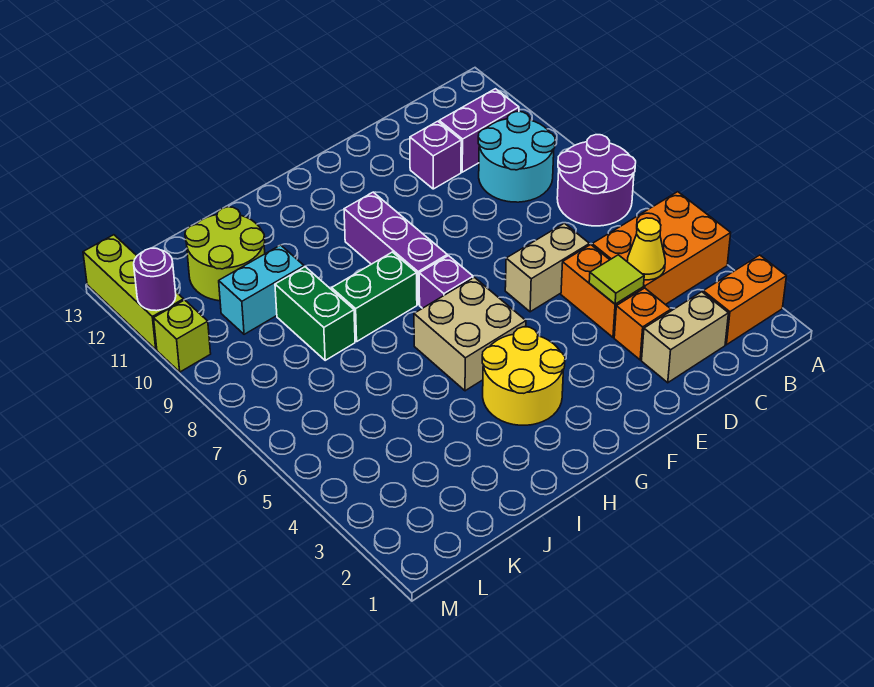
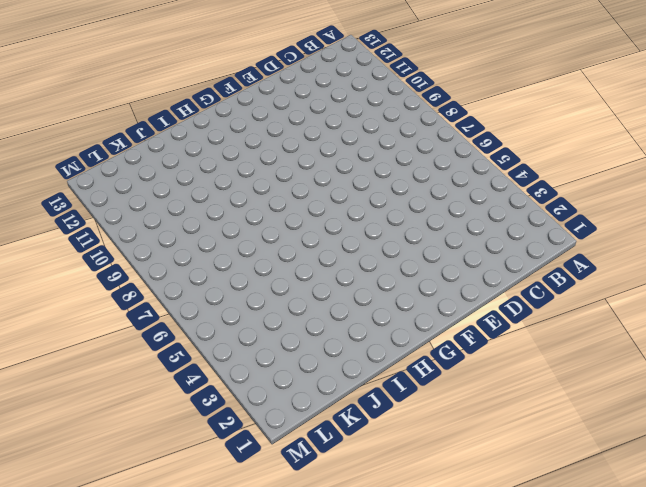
none -> orange brick A2:B2 level 1
none -> orange brick A4:C5 level 1
none -> purple round brick A7:B8 level 1

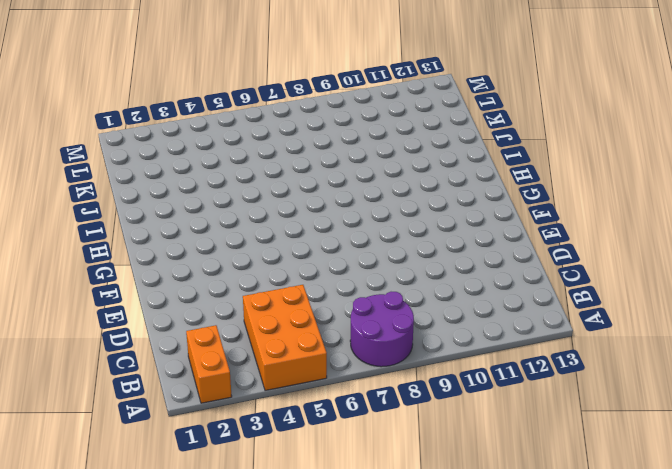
none -> cyan round brick B9:C10 level 1
none -> purple brick B11:C11 level 1
none -> tan brick C2:D2 level 1

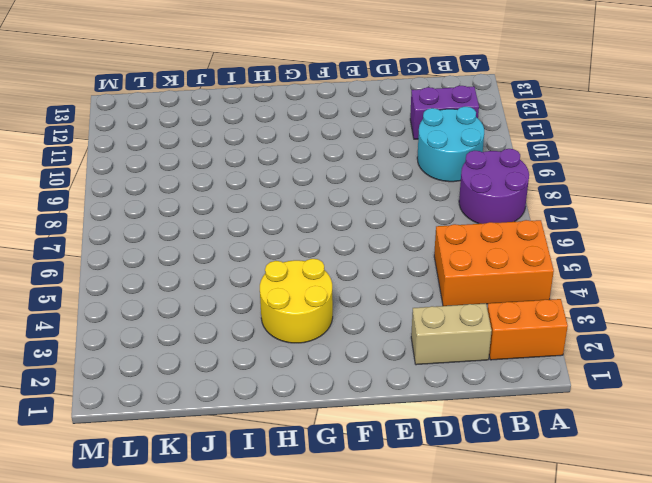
none -> orange brick D3 level 1
none -> orange brick D4:D5 level 1
none -> tan brick D6:E6 level 1

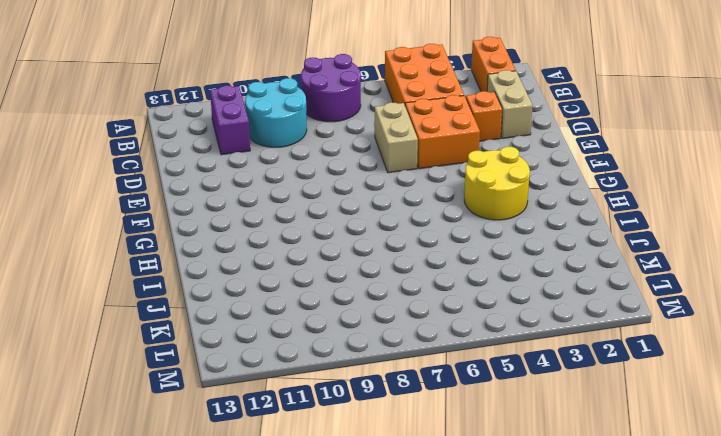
orange brick D4:E5 level 1 -> orange brick D4:D5 level 1
none -> purple brick D11 level 1
none -> tan brick G5:H6 level 1
none -> purple brick G7 level 1

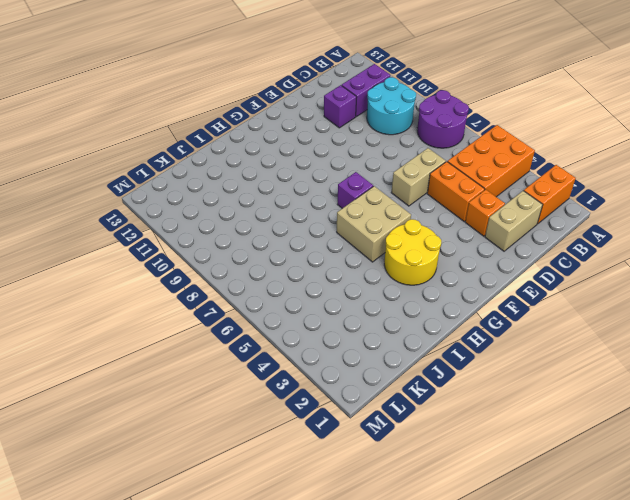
none -> purple brick G8:G10 level 1
none -> green brick H8:I8 level 1
none -> green brick J8:J9 level 1

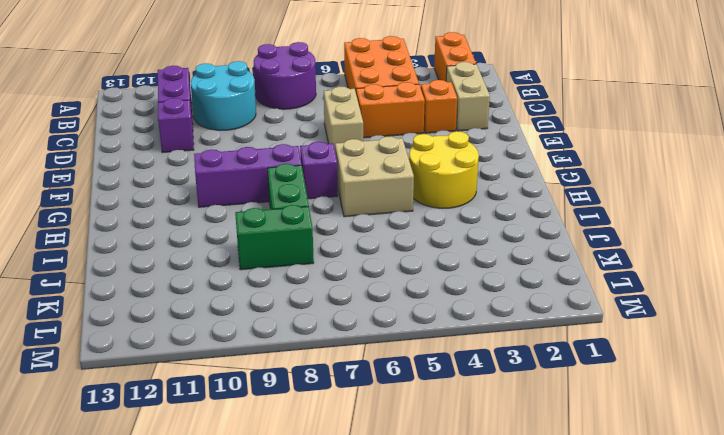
none -> cyan brick J10:K10 level 1
none -> lime round brick J11:K12 level 1
none -> lime brick M10 level 1

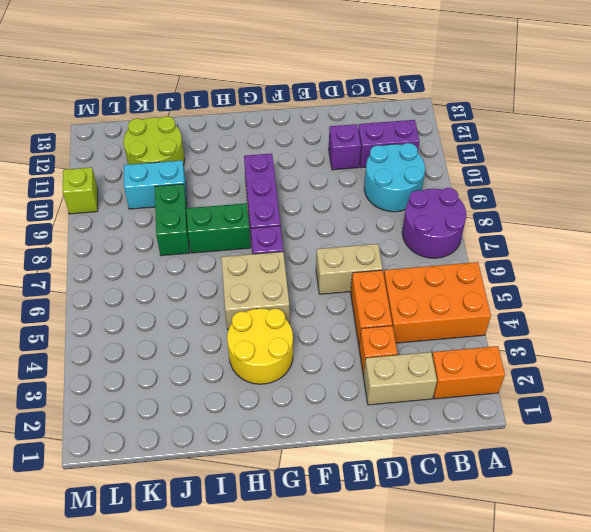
none -> lime brick M11:M13 level 1
none -> yellow cone C4 level 2
none -> lime tile D4 level 2

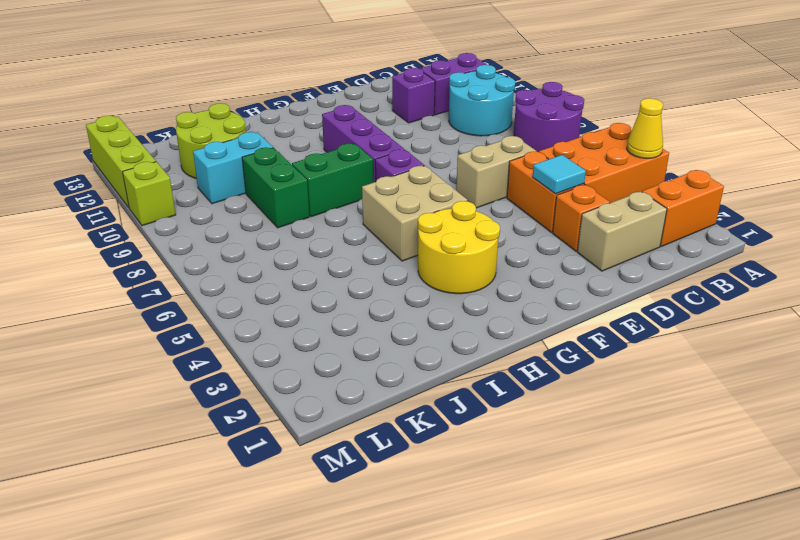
yellow cone A4 level 2 -> yellow cone C4 level 2
cyan tile D4 level 2 -> lime tile D4 level 2
none -> purple round brick M11 level 2

